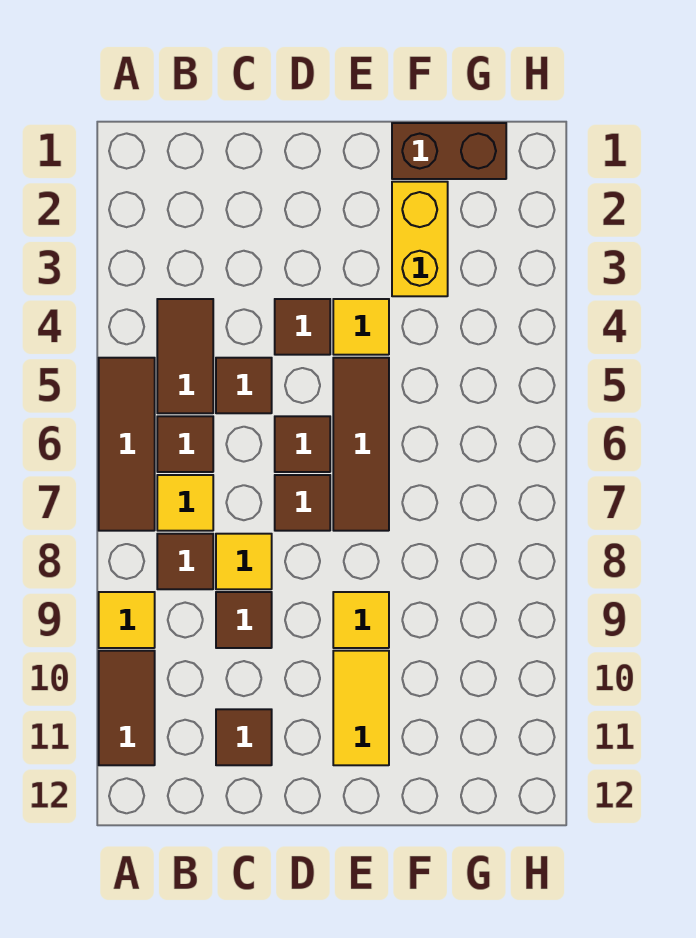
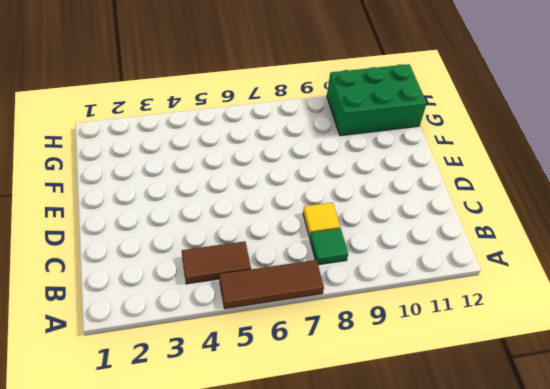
green tile B8 level 1 -> brown tile B8 level 1
green brick G10:H12 level 1 -> none
none -> yellow tile A9 level 1
none -> brown tile A10:A11 level 1
none -> brown tile B6 level 1

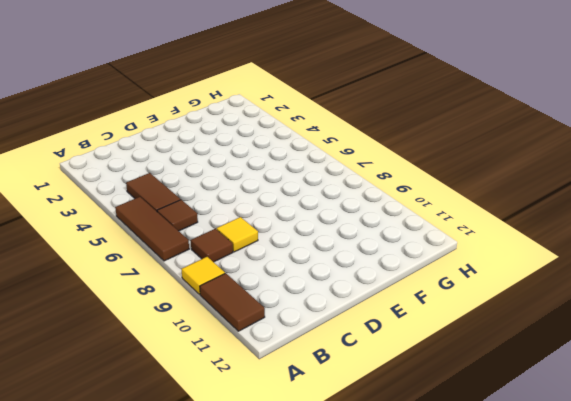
none -> yellow tile B7 level 1
none -> brown tile C5 level 1
none -> brown tile C9 level 1

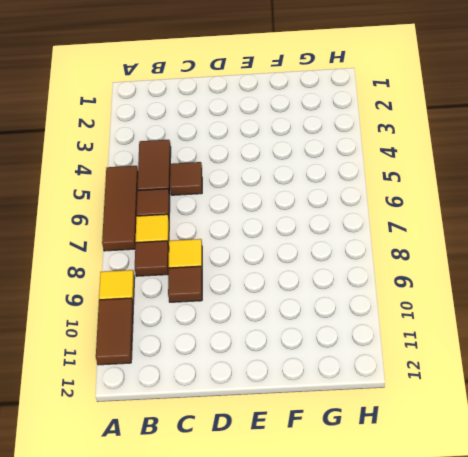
none -> brown tile C11 level 1
none -> brown tile D4 level 1
none -> brown tile D6 level 1

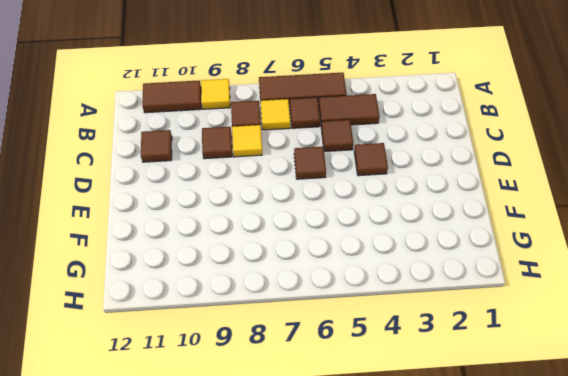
none -> brown tile D7 level 1
none -> yellow tile E4 level 1
none -> brown tile E5:E7 level 1

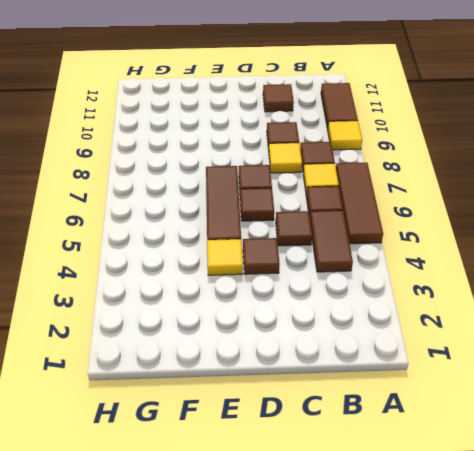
none -> yellow tile E9 level 1
none -> yellow tile E10:E11 level 1
none -> brown brick F1:G1 level 1

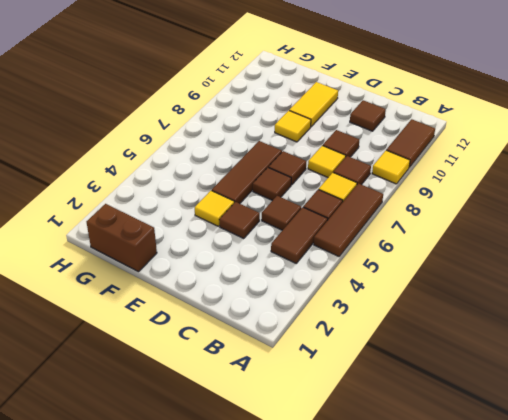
none -> yellow brick F2:F3 level 1

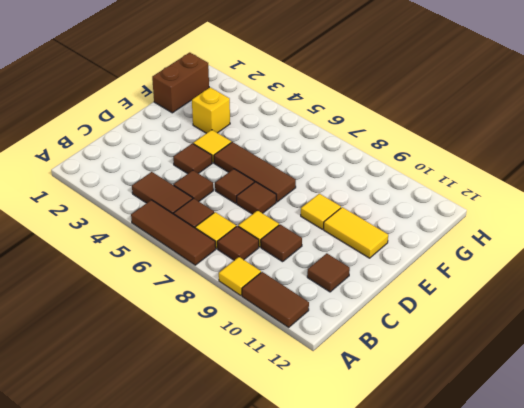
yellow brick F3 level 1 -> yellow brick F2:F3 level 1

